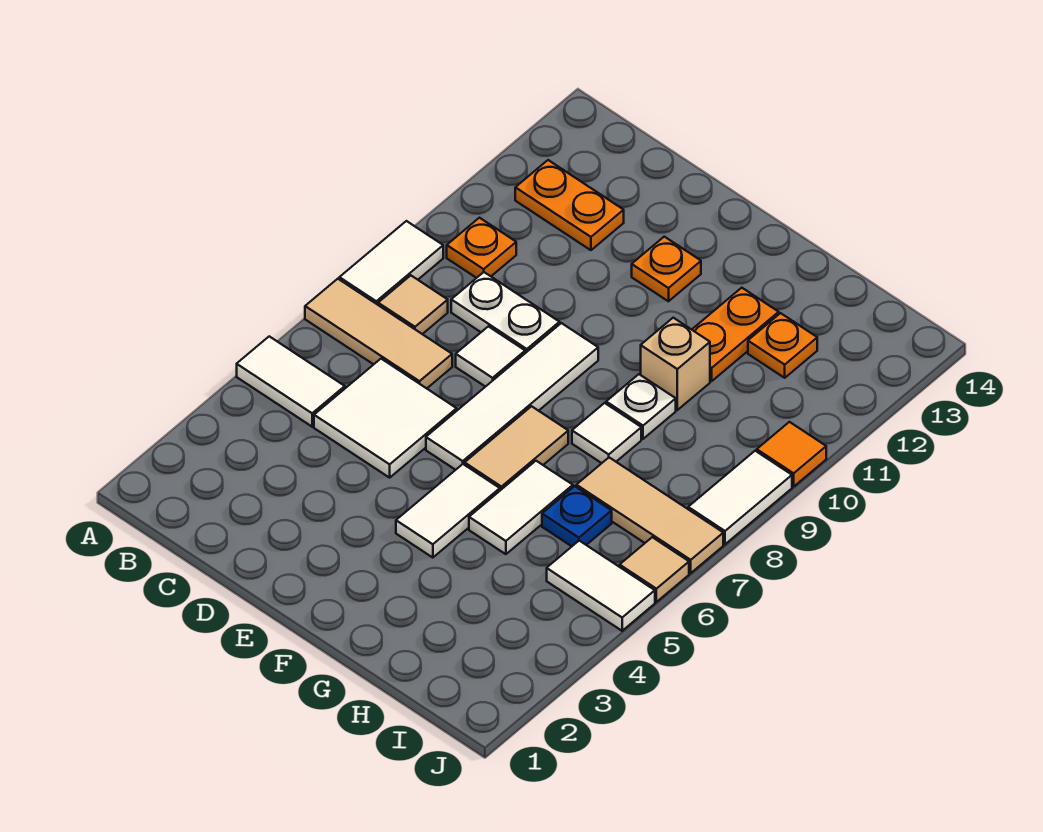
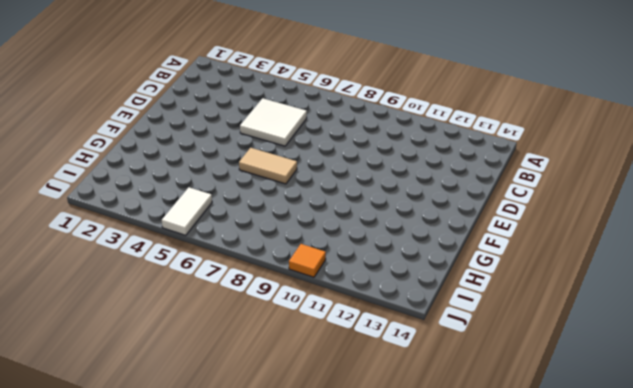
none -> white tile A5:B5 level 1
none -> tan tile A7:C7 level 1
none -> white tile A8:A9 level 1

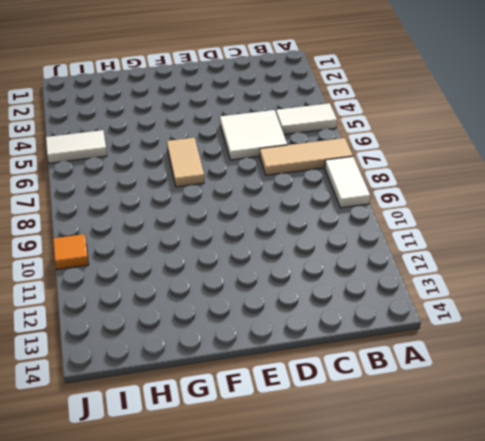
none -> tan tile B8 level 1
none -> orange plate B10 level 1
none -> orange plate B12:C12 level 1

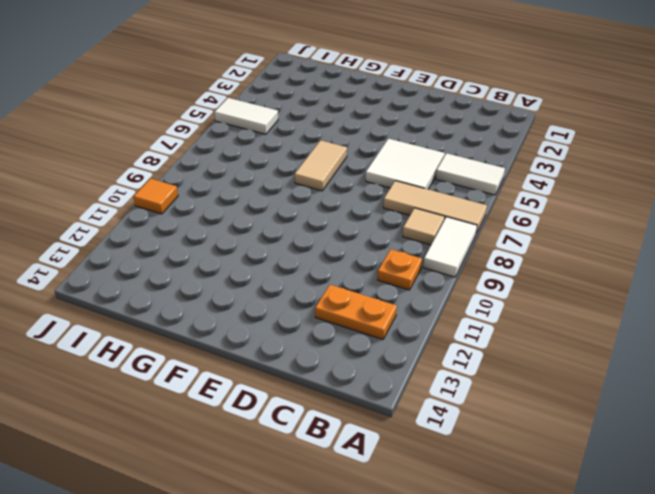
none -> white plate C9:D9 level 1
none -> white tile D8 level 1
none -> white tile E6:E9 level 1

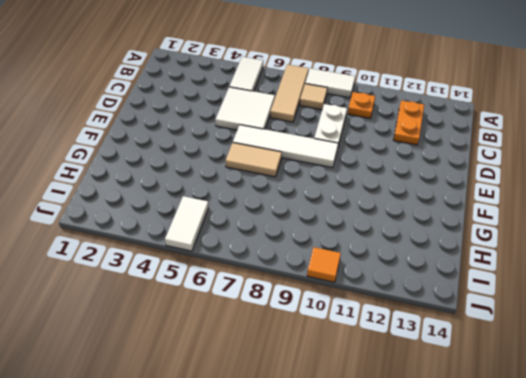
none -> white tile D8 level 1
none -> orange plate E12 level 1
none -> white tile F4:F5 level 1

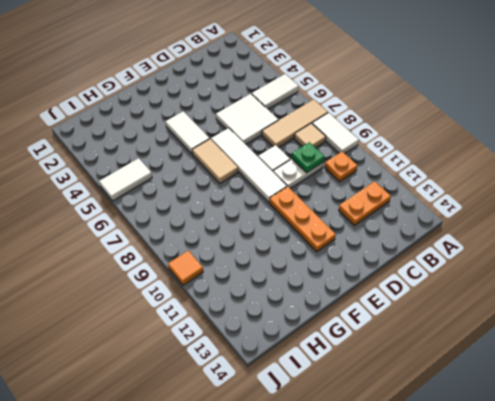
green plate C9 level 2 -> none
orange plate E10:E12 level 1 -> orange plate E12 level 1
none -> white tile G5:G6 level 1
none -> white tile G8 level 1
none -> white plate G9 level 1

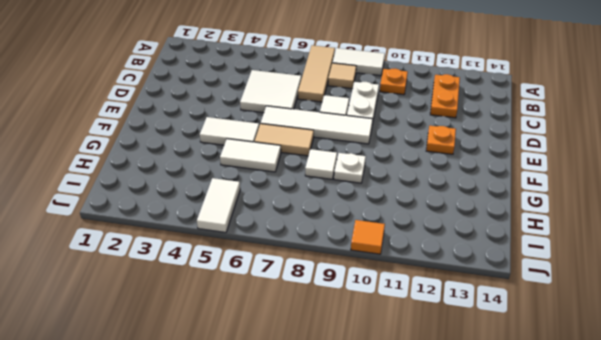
none -> white tile A5:B5 level 1
none -> tan brick G10 level 1
none -> orange plate G11:G12 level 1

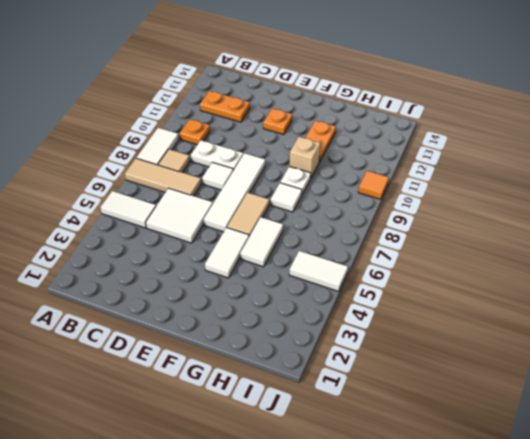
none -> blue plate H6 level 1
none -> tan tile H7:J7 level 1
none -> orange plate H12 level 1

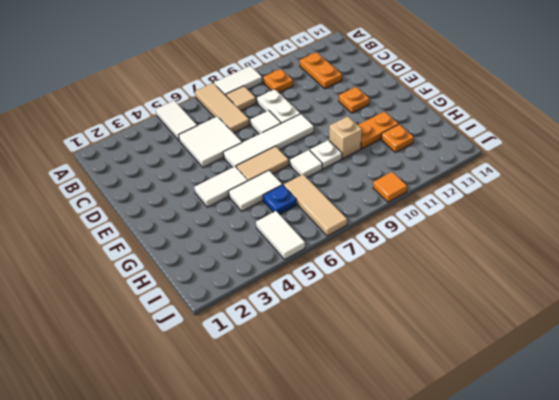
none -> tan tile J6 level 1
none -> white tile J8:J9 level 1

